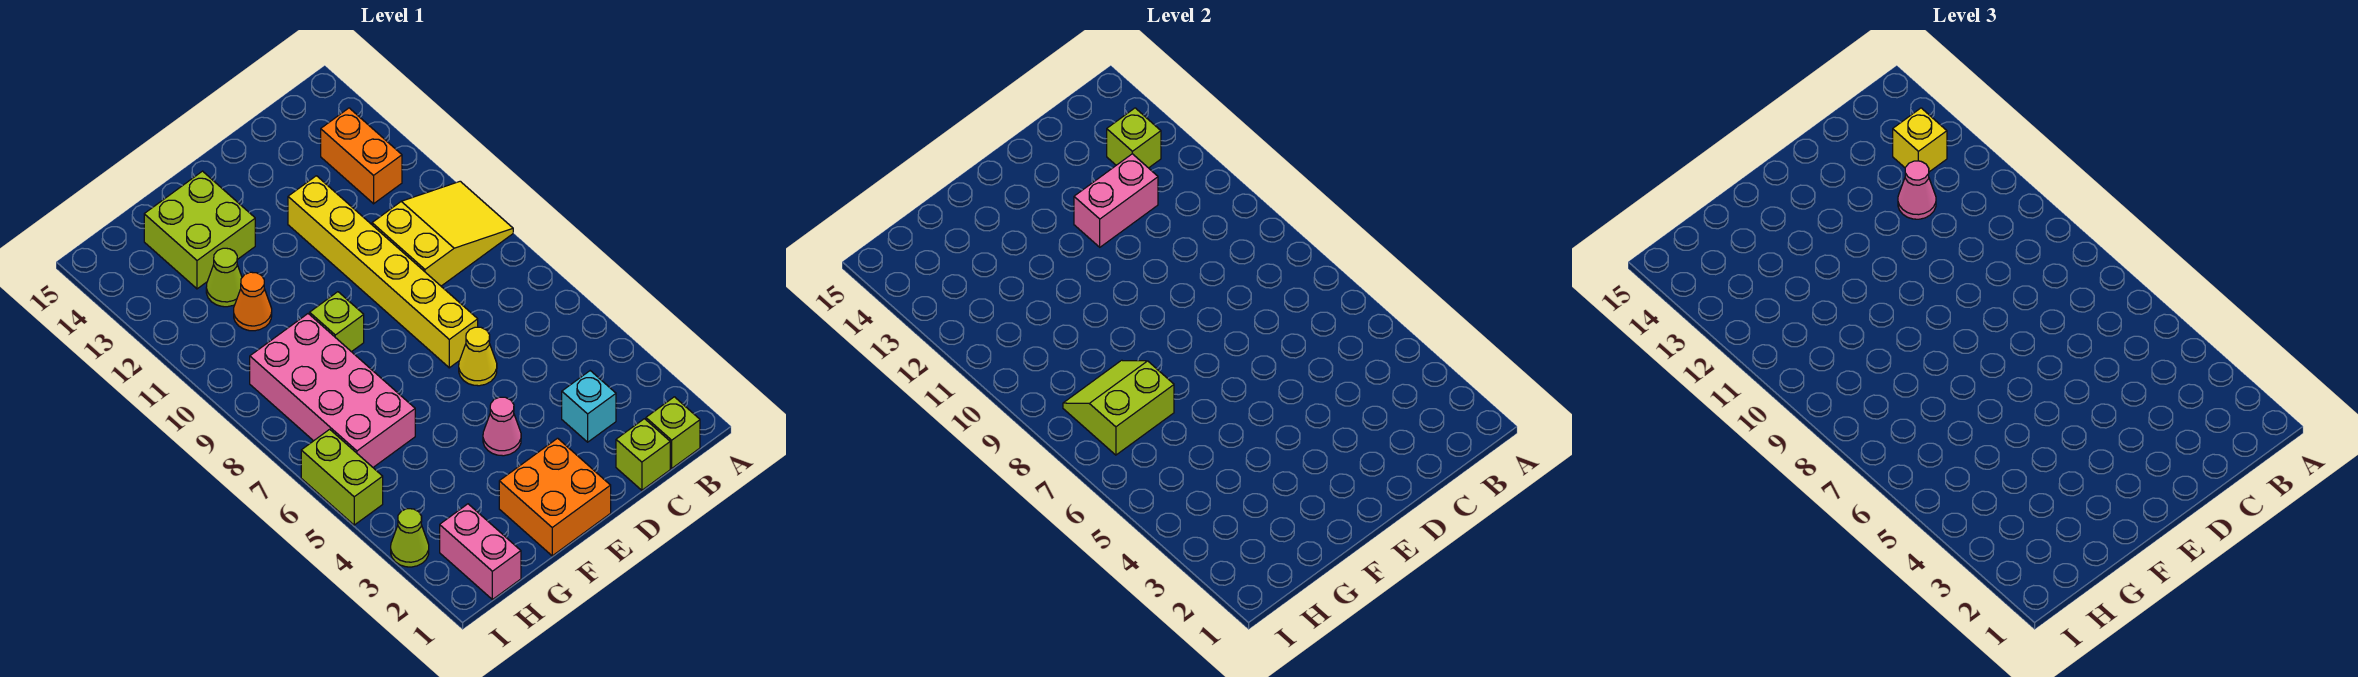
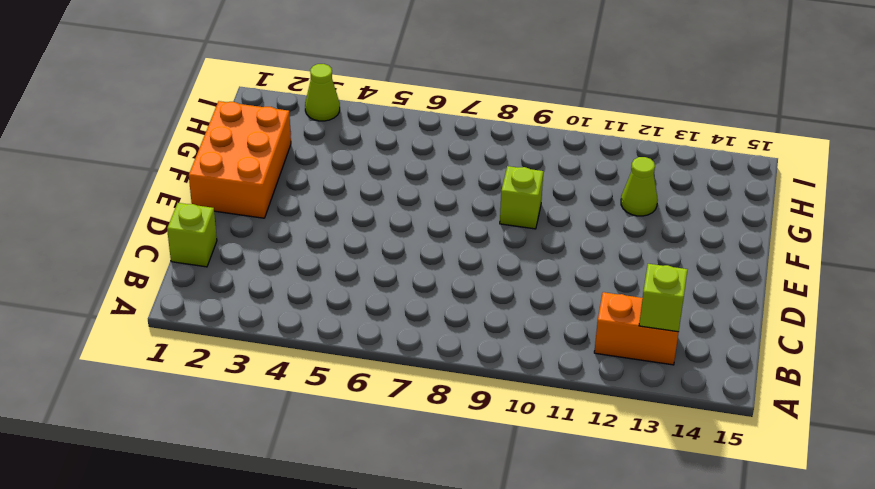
orange brick E1:G2 level 1 -> orange brick E1:F2 level 1
none -> yellow slope A9:C10 level 1 top C
none -> lime brick B1 level 1
none -> cyan brick C3 level 1

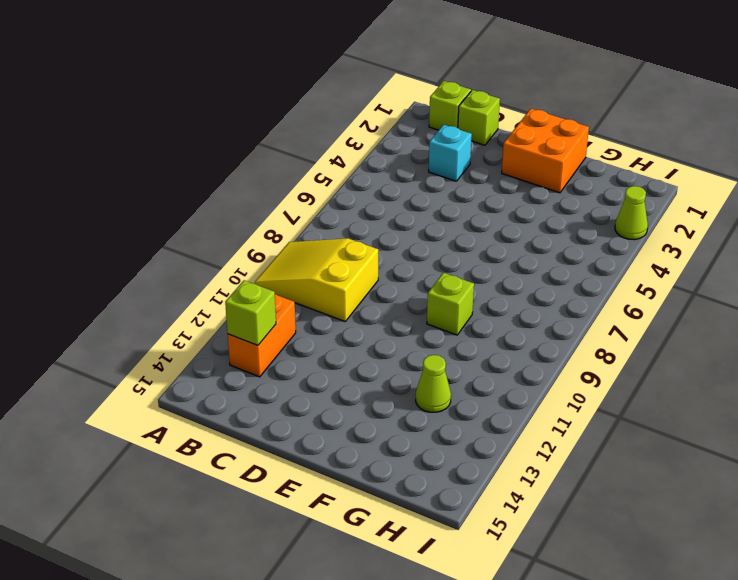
none -> yellow cone D6 level 1
none -> yellow brick D7:D12 level 1
none -> pink cone E4 level 1

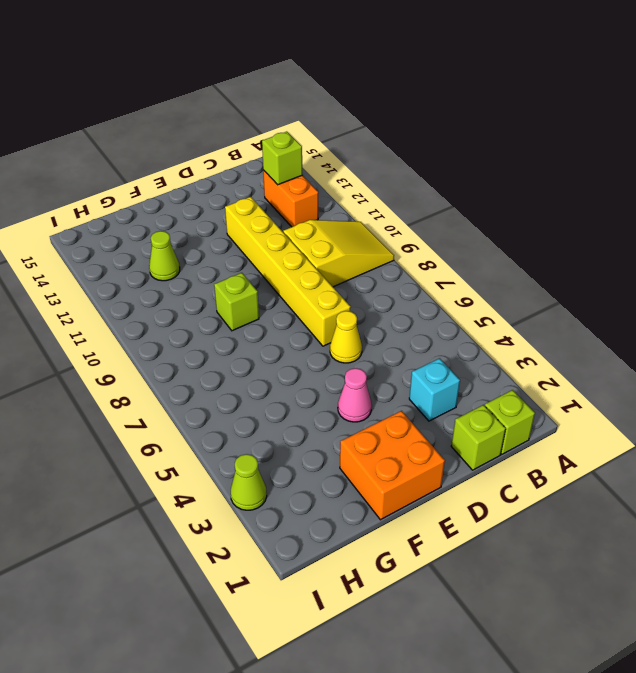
none -> lime brick F13:G14 level 1
none -> pink brick G6:H9 level 1
none -> orange cone G11 level 1

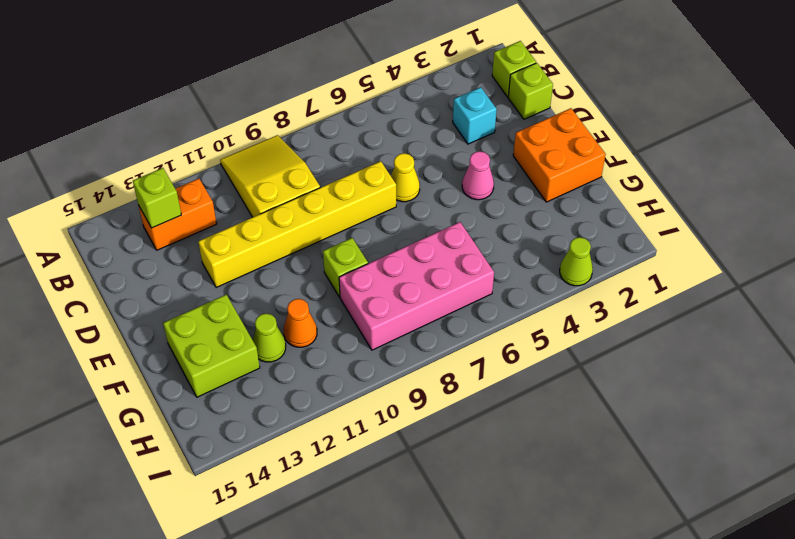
none -> pink brick H1:H2 level 1
none -> lime brick I5:I6 level 1
none -> pink brick C12:D12 level 2

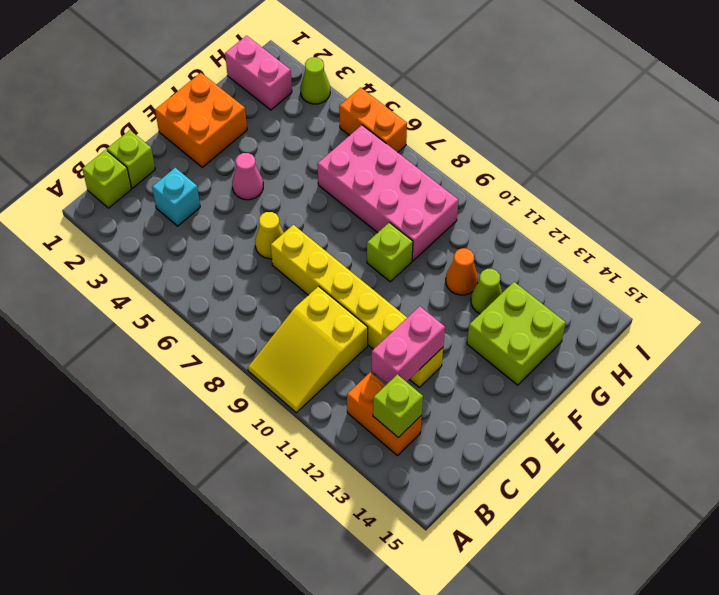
orange brick I5:I6 level 1 -> lime brick I5:I6 level 1
none -> lime slope G7:H8 level 2 top 7
none -> yellow brick B13 level 3
none -> pink cone C12 level 3

